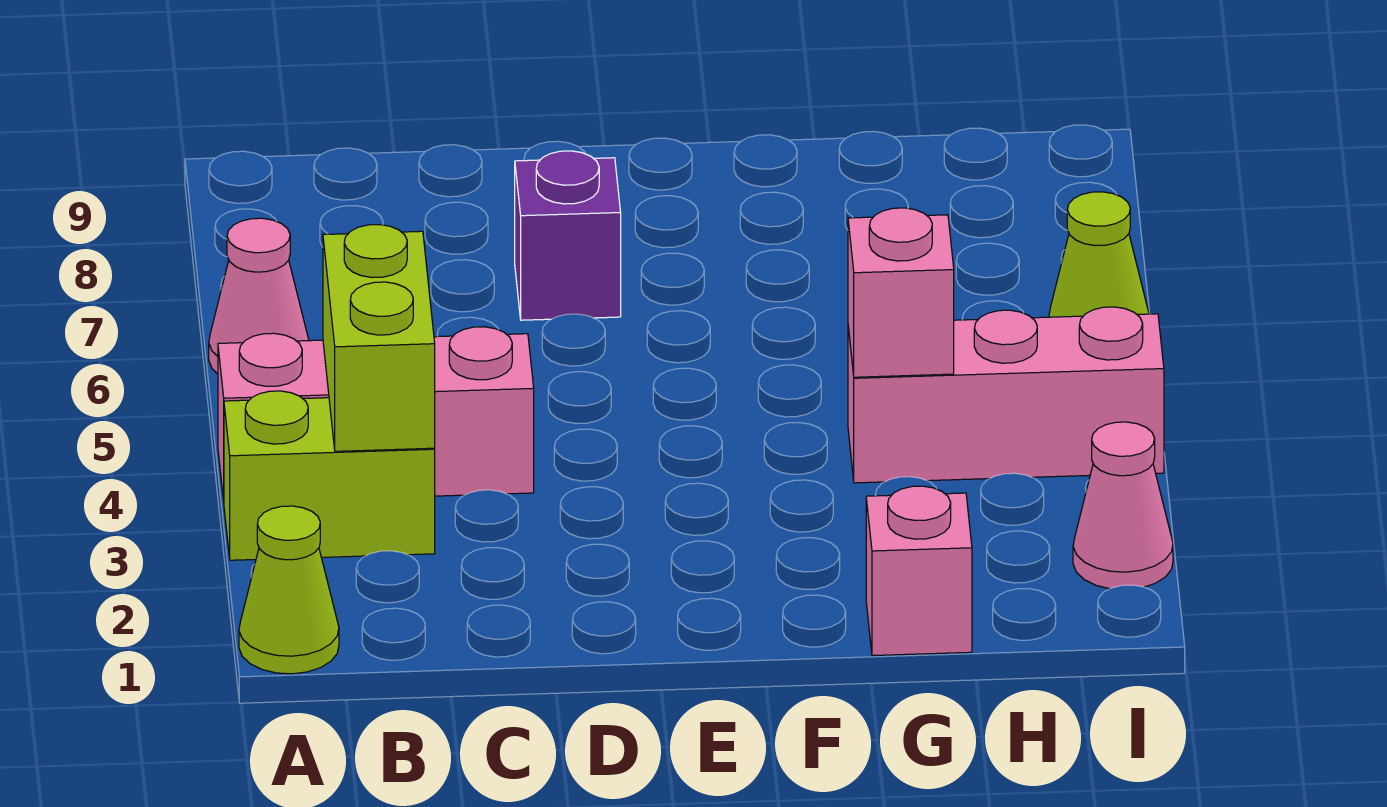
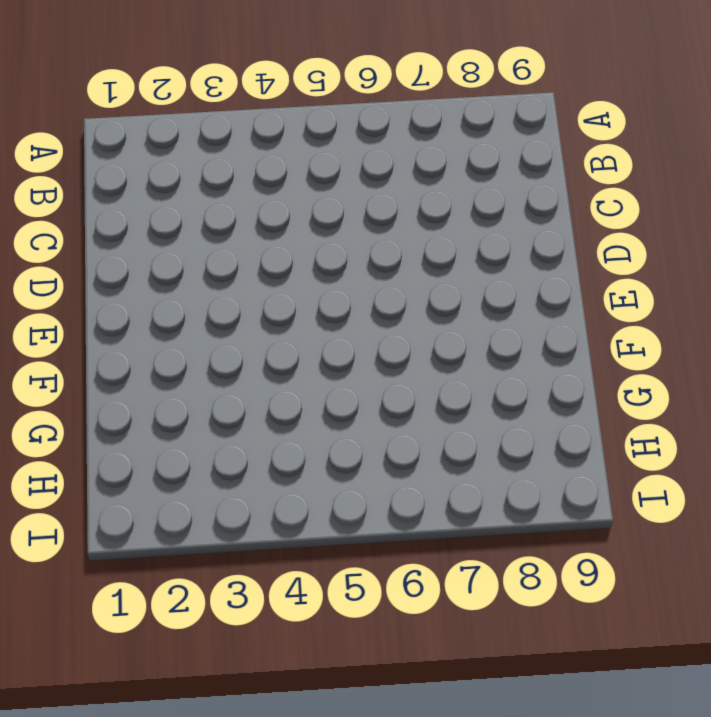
none -> lime cone A1 level 1
none -> lime brick A3:B3 level 1

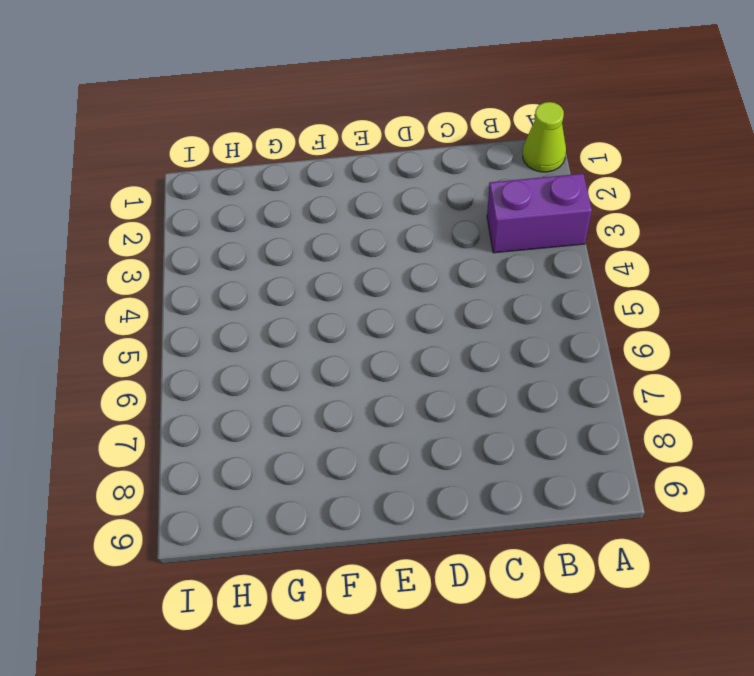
purple brick A3:B3 level 1 -> lime brick A3:B3 level 1
none -> pink brick A4:C4 level 1
none -> pink cone A6 level 1

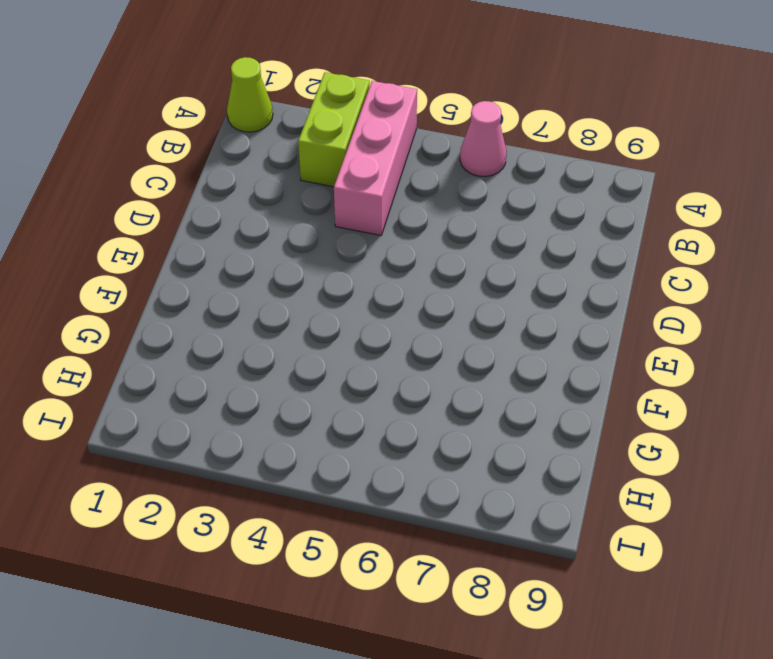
none -> purple brick D7 level 1
none -> pink brick G1 level 1

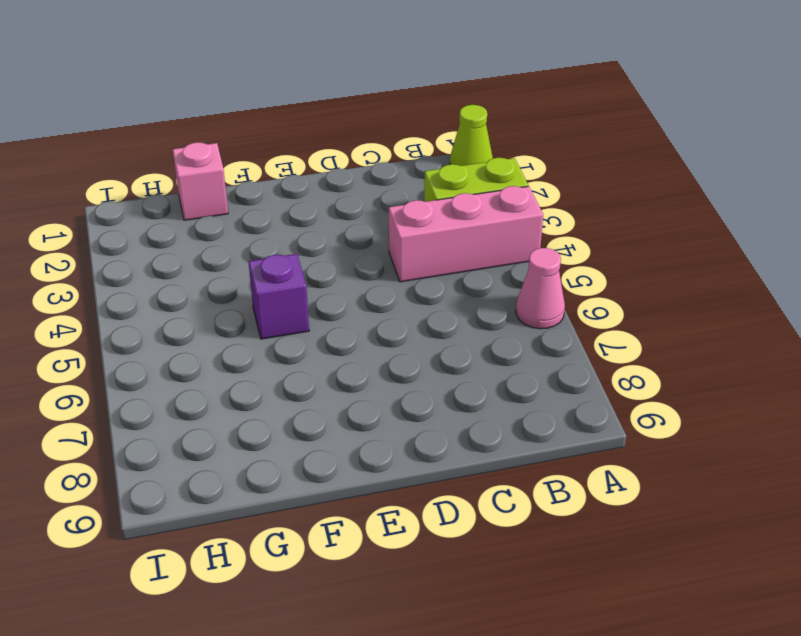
purple brick F5 level 1 -> purple brick D7 level 1
none -> pink brick G4:I4 level 1
none -> pink cone I2 level 1

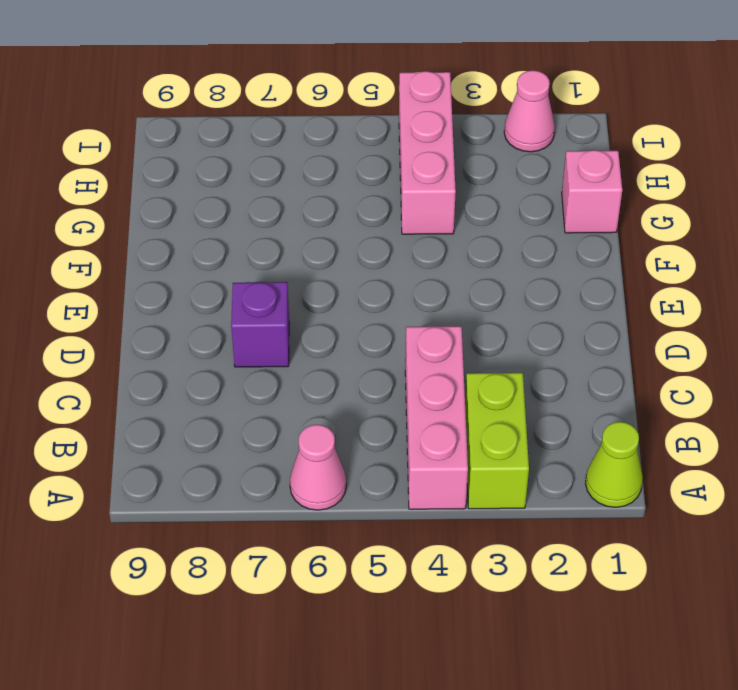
none -> lime cone I6 level 1
none -> lime brick B3:B4 level 2

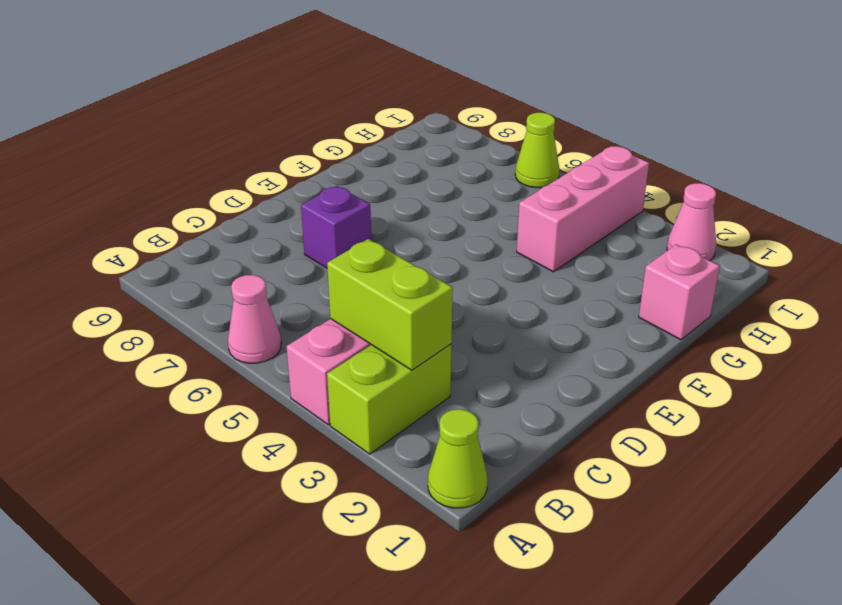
none -> pink brick G4 level 2

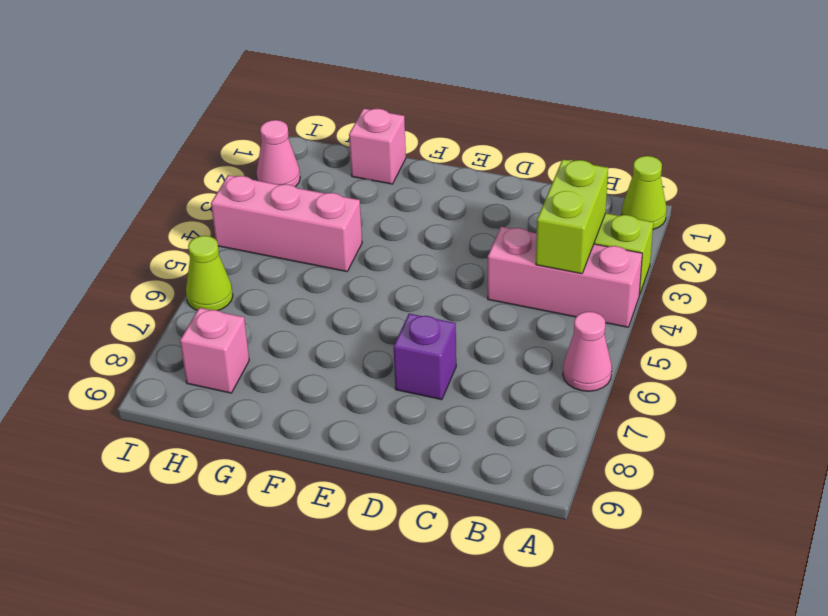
pink brick H8 level 1 -> pink brick G4 level 2

